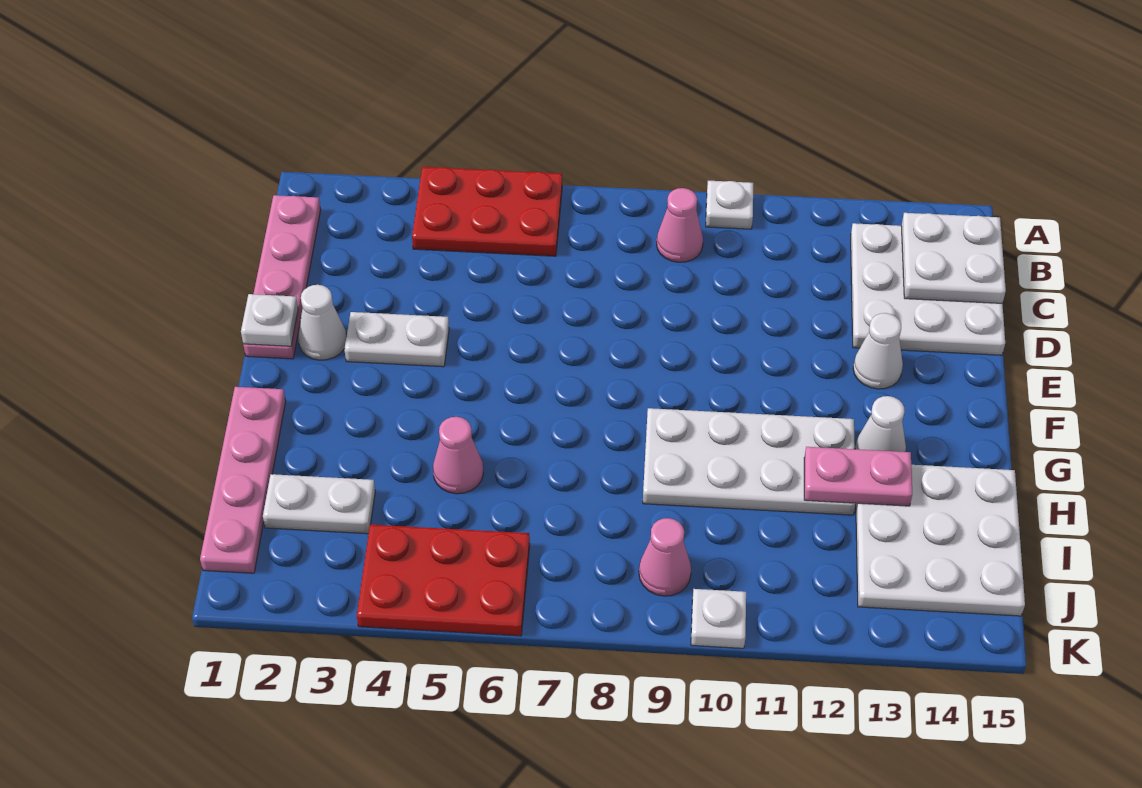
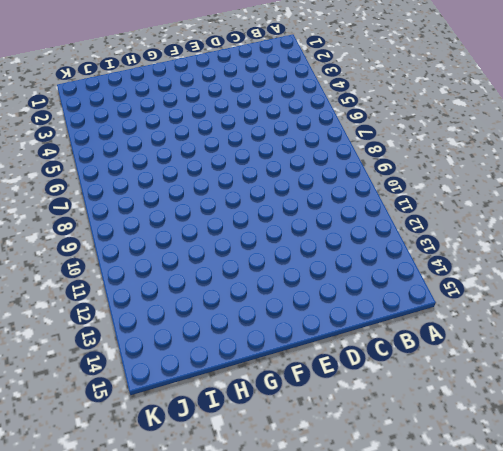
none -> red plate A4:B6 level 1
none -> white plate A10 level 1
none -> pink plate B1:E1 level 1

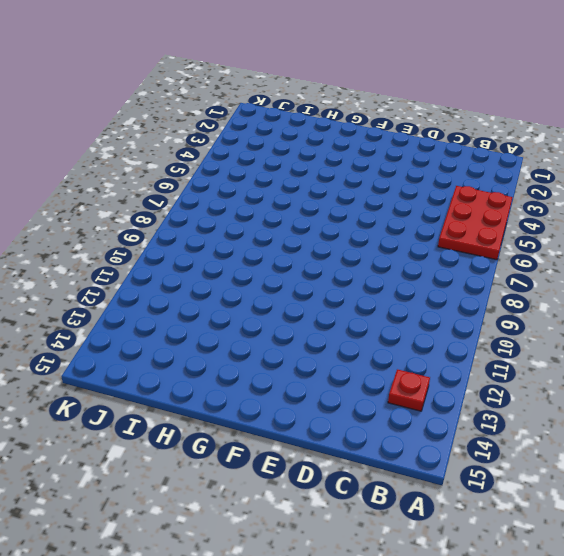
red plate B13 level 1 -> white plate B13:D15 level 1
none -> white plate A10 level 1
none -> pink plate B1:E1 level 1
none -> pink cone B9 level 1

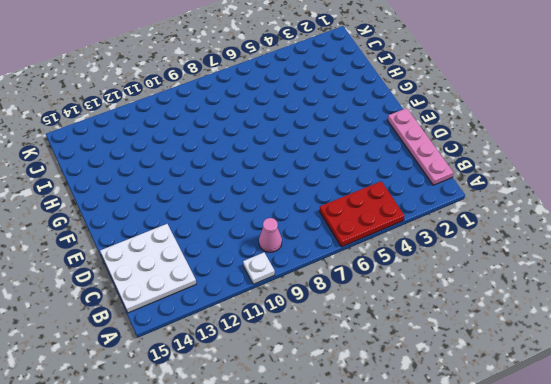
none -> white cone E2 level 1
none -> white plate E3:E4 level 1
none -> white cone E13 level 1

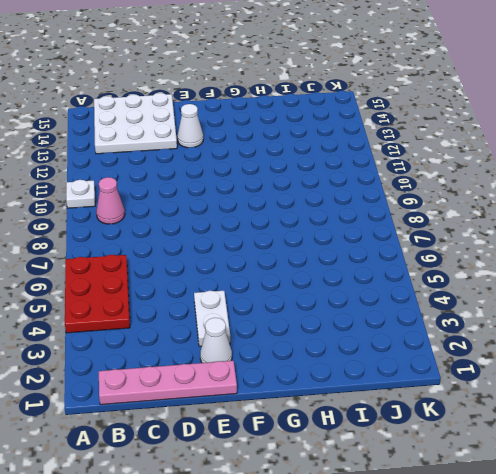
none -> pink plate G1:J1 level 1
none -> white plate G9:H12 level 1
none -> white cone G13 level 1

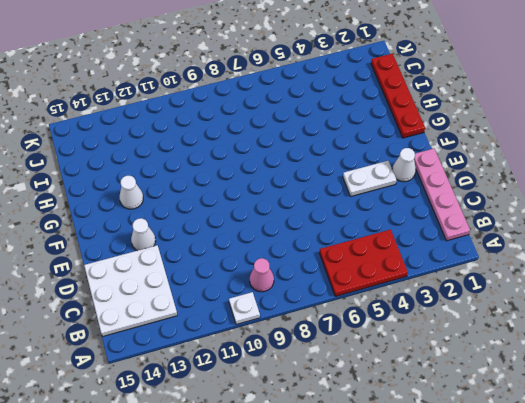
red plate G1:J1 level 1 -> pink plate G1:J1 level 1
none -> white plate G9:H12 level 1
none -> pink cone H5 level 1
none -> white plate H13:J15 level 1

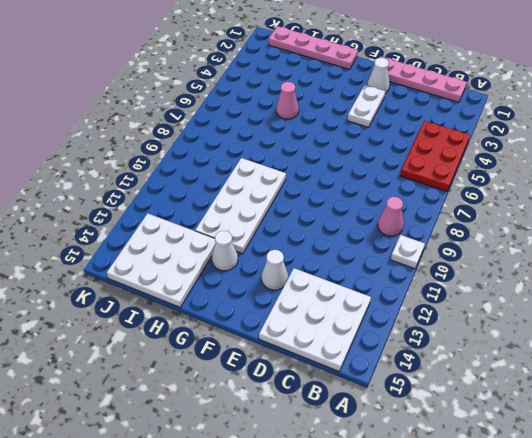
none -> white plate I2:I3 level 1
none -> red plate J4:K6 level 1
none -> pink cone J9 level 1

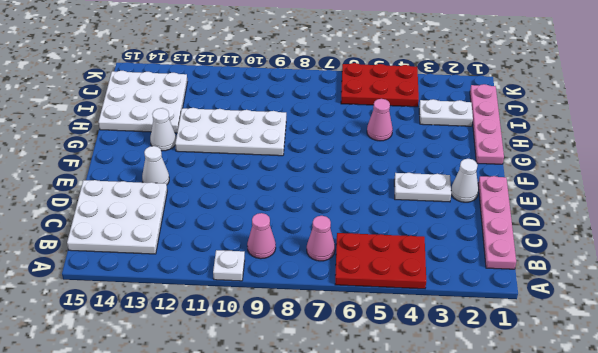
pink cone B7 level 1 -> pink cone J9 level 1
none -> white plate K10 level 1
none -> white plate B14:C15 level 2
none -> white plate E1 level 2

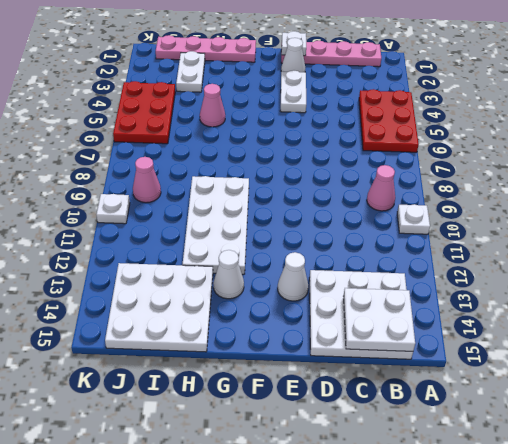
none -> pink plate H12:H13 level 2

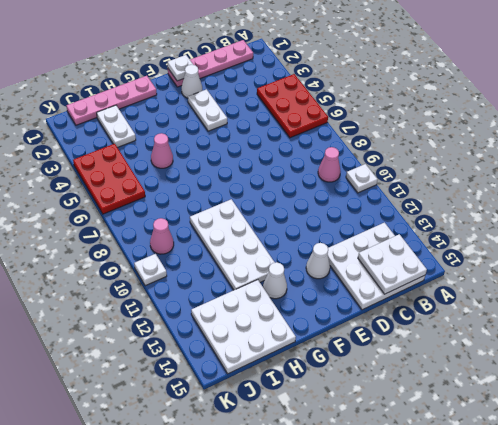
none -> pink plate H12:H13 level 2

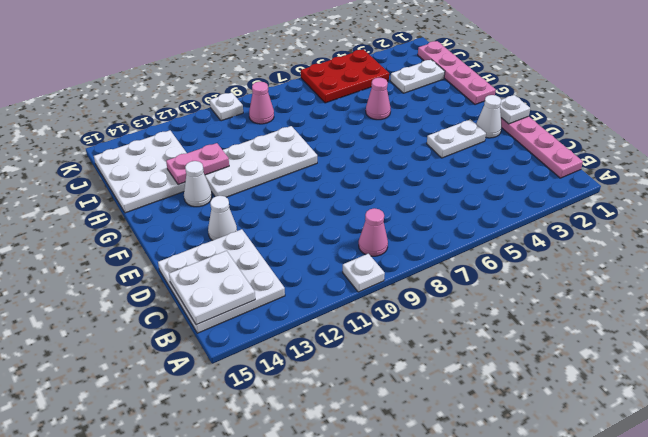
none -> red plate A4:B6 level 1

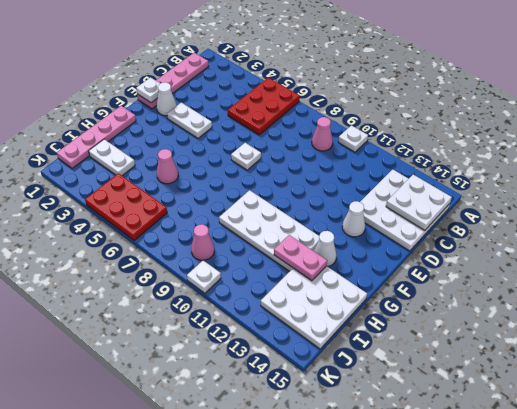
red plate A5:C6 level 1 -> red plate A4:B6 level 1
white plate E7 level 1 -> none

